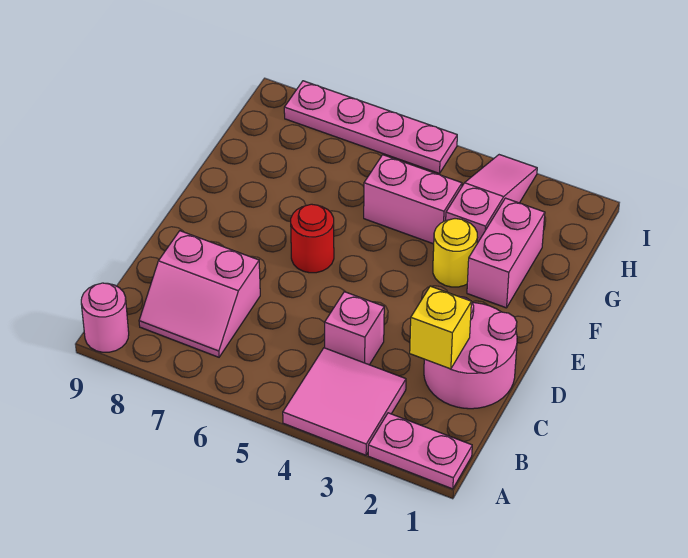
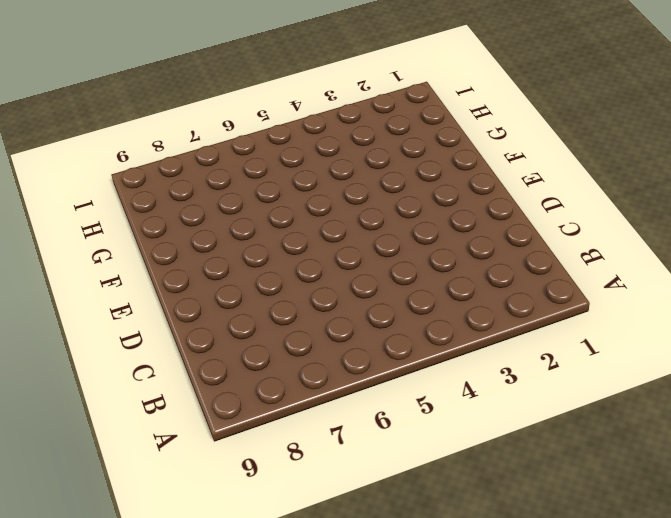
none -> pink plate A1:A2 level 1
none -> pink tile A3:B4 level 1
none -> pink round brick A9 level 1

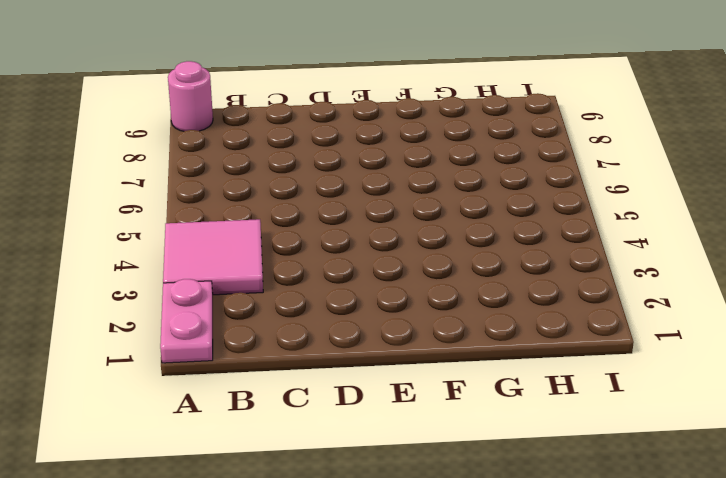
none -> pink slope B7:C8 level 1 top C
none -> pink round brick C1:D2 level 1
none -> pink brick C4 level 1

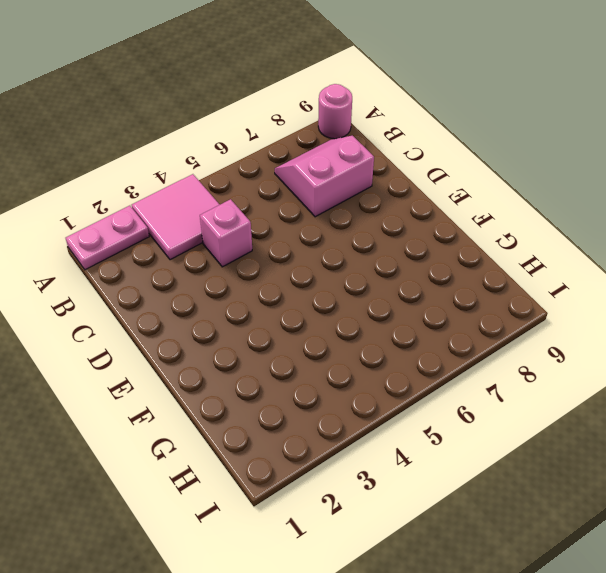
none -> pink round brick C1:D2 level 1
none -> red round brick E6 level 1
none -> pink brick F2:G2 level 1

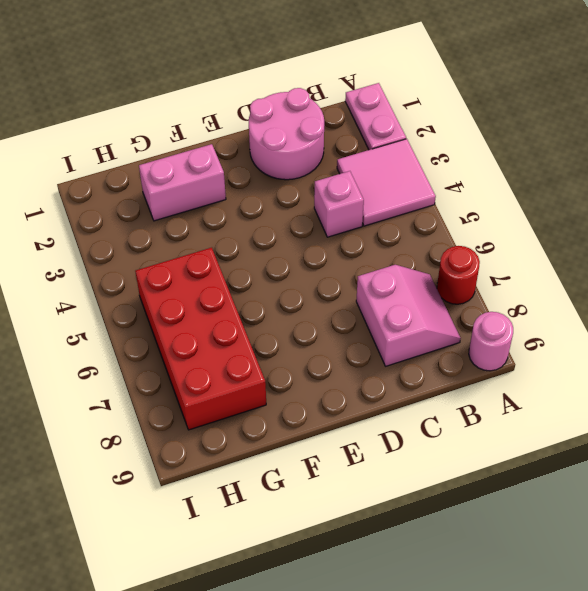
red round brick A7 level 1 -> red round brick E6 level 1
red brick G5:H8 level 1 -> pink brick G4:G5 level 1
none -> yellow round brick F3 level 1
none -> pink slope G3:I3 level 1 top G
none -> pink plate I5:I8 level 1

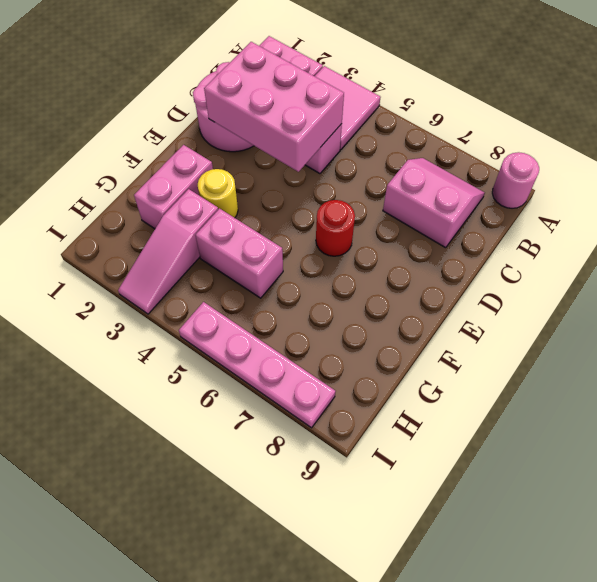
pink brick C2:D4 level 2 -> yellow brick C2 level 2

